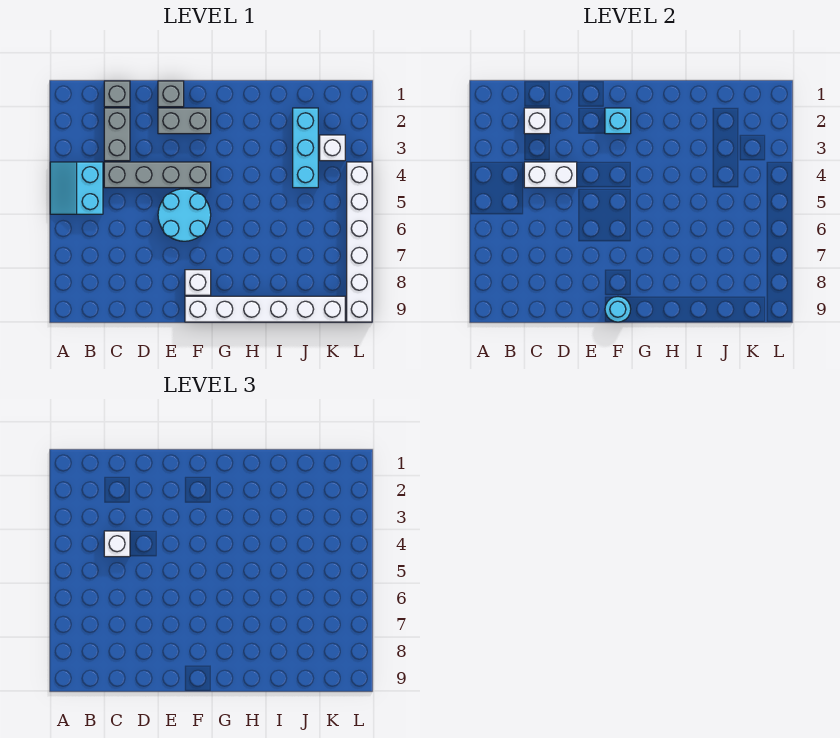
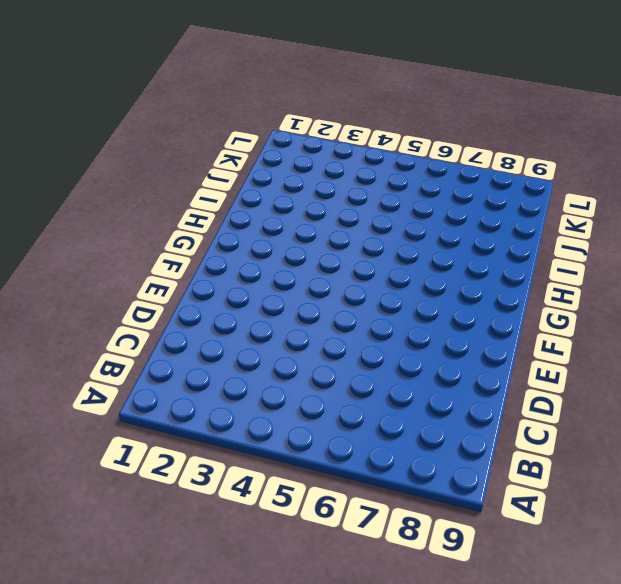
none -> cyan slope A4:B5 level 1 top B
none -> grey brick C1 level 1
none -> grey brick C2:C3 level 1

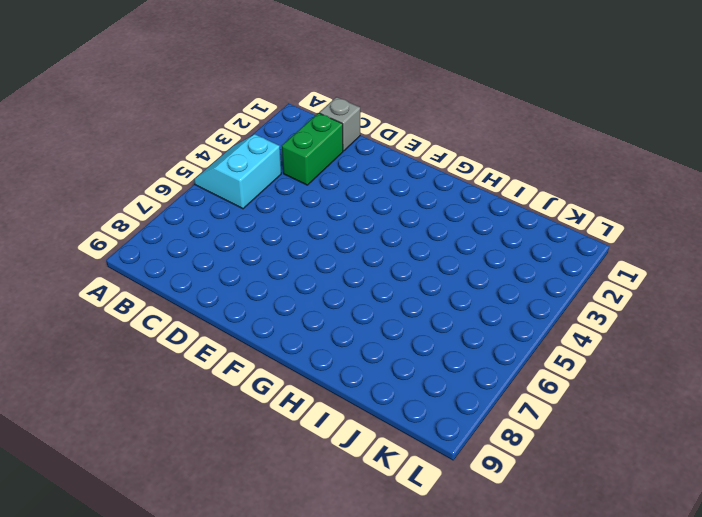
green brick C2:C3 level 1 -> grey brick C2:C3 level 1
none -> grey brick C4:F4 level 1
none -> grey brick E1 level 1
none -> grey brick E2:F2 level 1

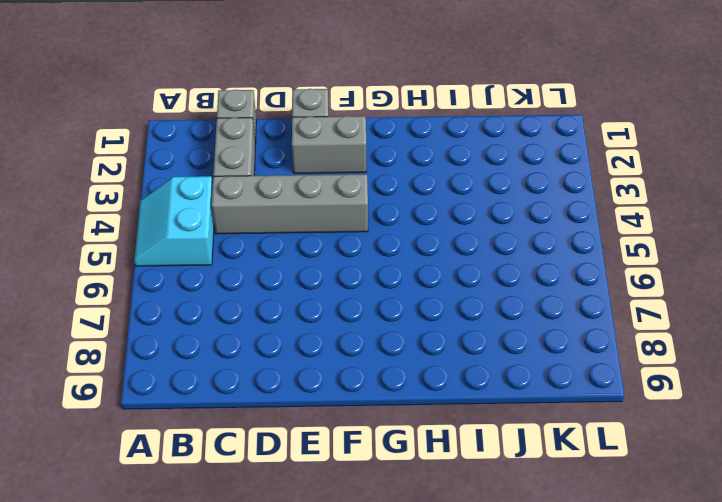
none -> cyan round brick E5:F6 level 1
none -> white brick F8 level 1
none -> white brick F9:K9 level 1

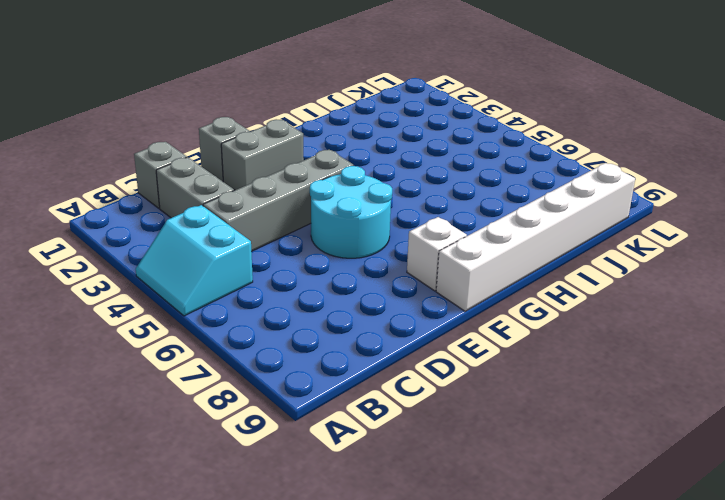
none -> cyan brick J2:J4 level 1
none -> white brick K3 level 1
none -> white brick L4:L9 level 1

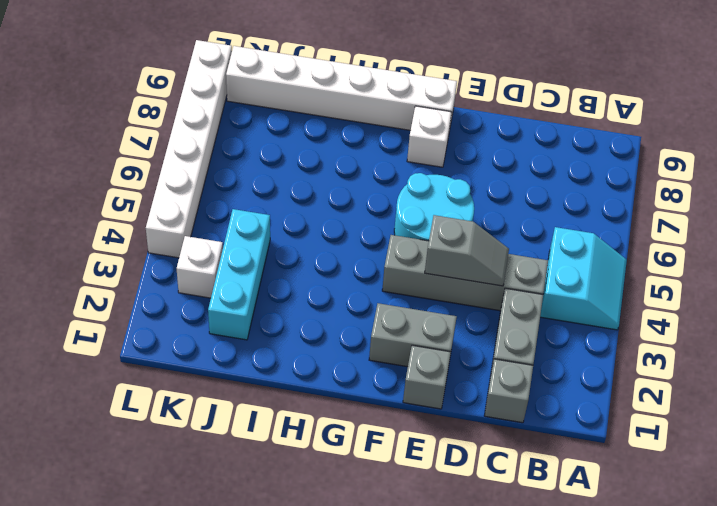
grey slope D4:E4 level 2 top E -> white brick C4:D4 level 2
none -> white brick C2 level 2
none -> cyan brick F2 level 2
none -> cyan round brick F9 level 2

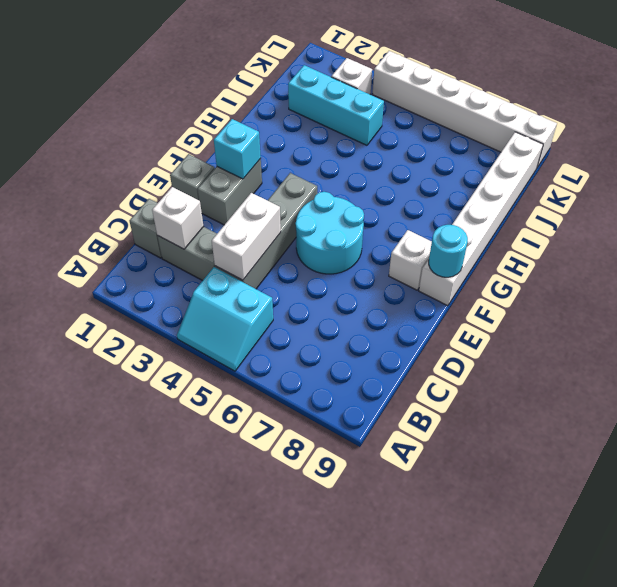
none -> white brick C4 level 3

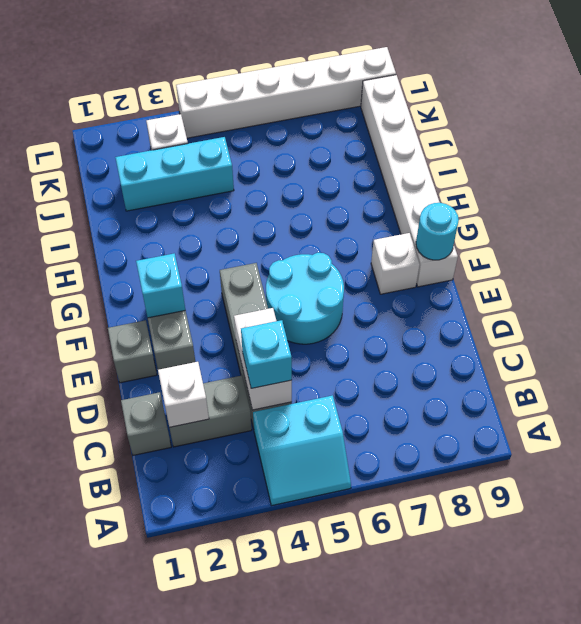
cyan brick C4 level 3 -> white brick C4 level 3

